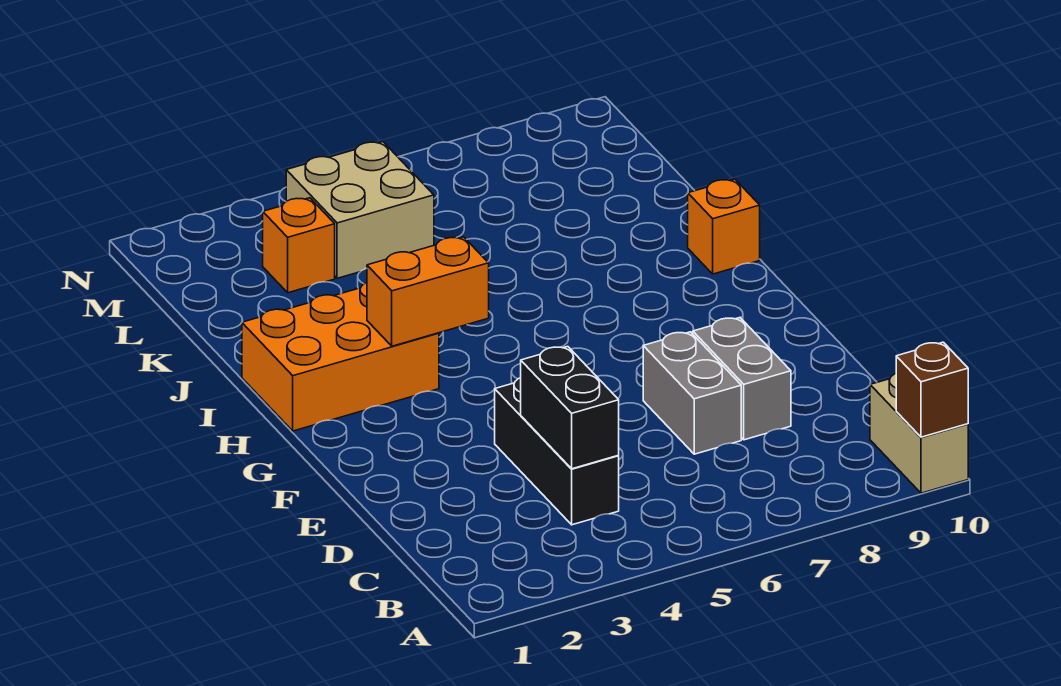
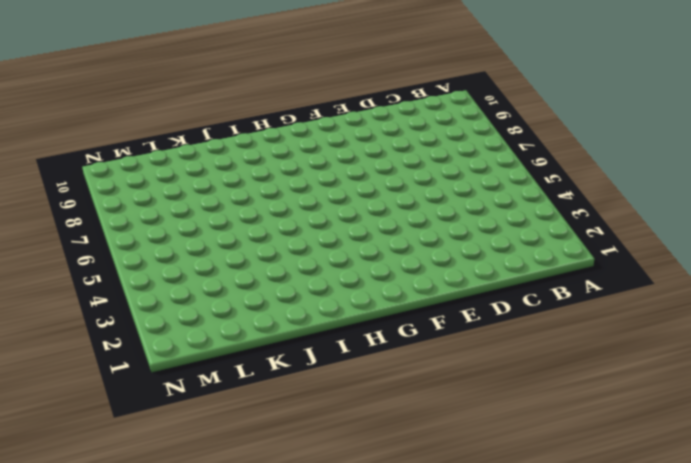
none -> tan brick A10:B10 level 1
none -> black brick C4:E4 level 1

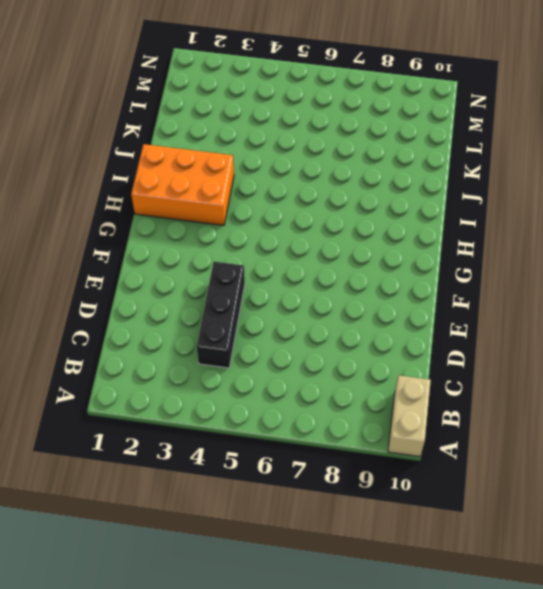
none -> grey brick D7:E7 level 1
none -> grey brick D8:E8 level 1

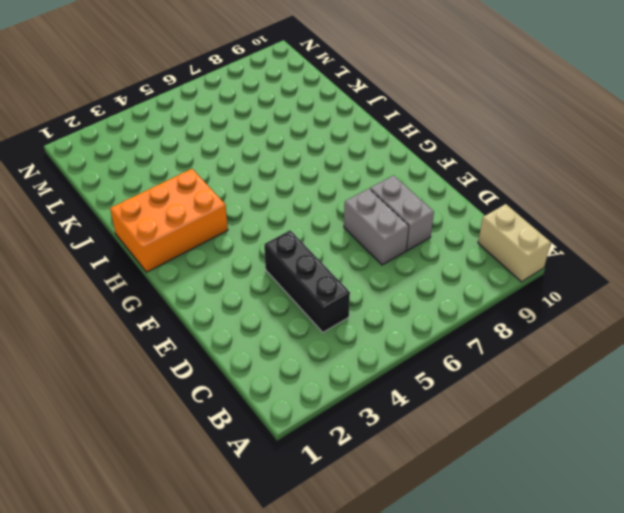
none -> orange brick I10 level 1
none -> orange brick L3 level 1

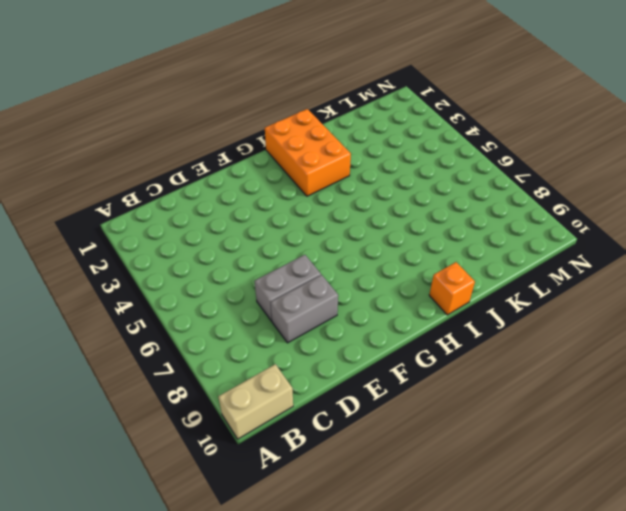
none -> black brick C4:E4 level 1
none -> orange brick L3 level 1

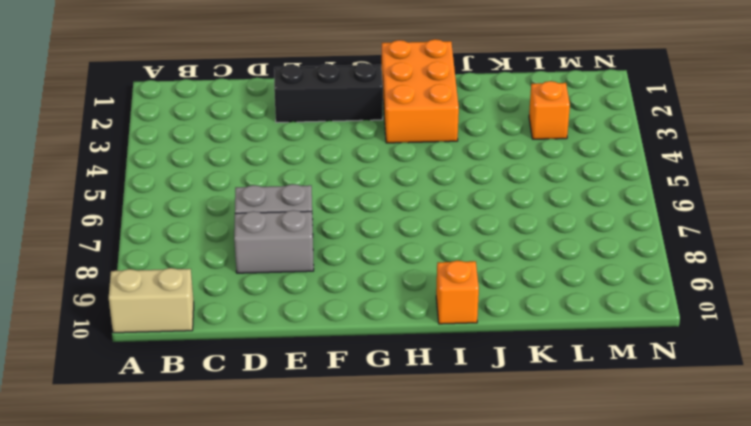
black brick E2:G2 level 1 -> black brick C4:E4 level 1
none -> tan brick L4:M5 level 1
none -> brown brick A10 level 2

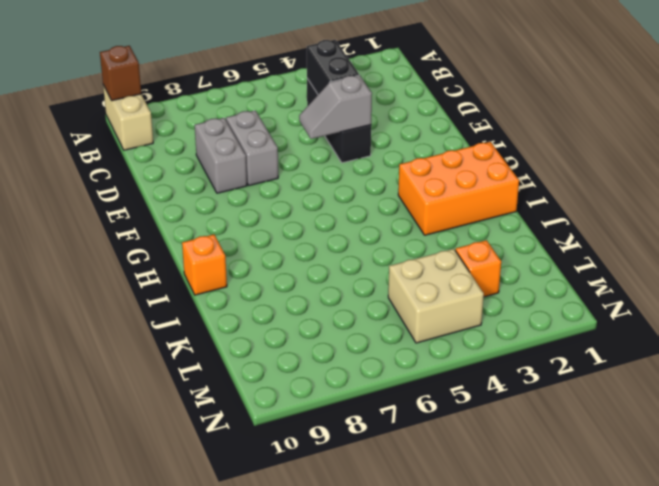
grey slope E4:E5 level 2 top 4 -> none
none -> orange brick H3:H4 level 2

